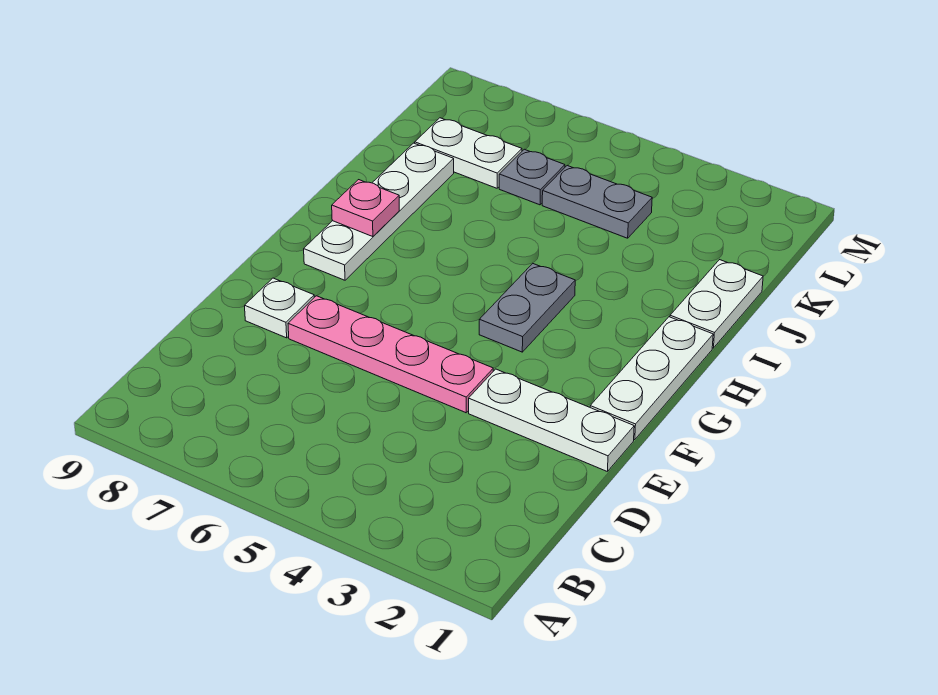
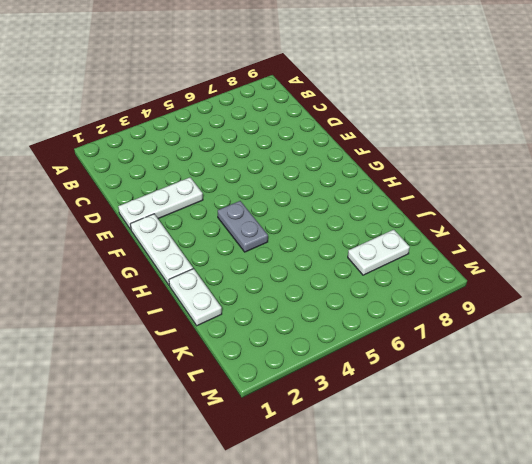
none -> pink plate E4:E7 level 1
none -> white plate E8 level 1

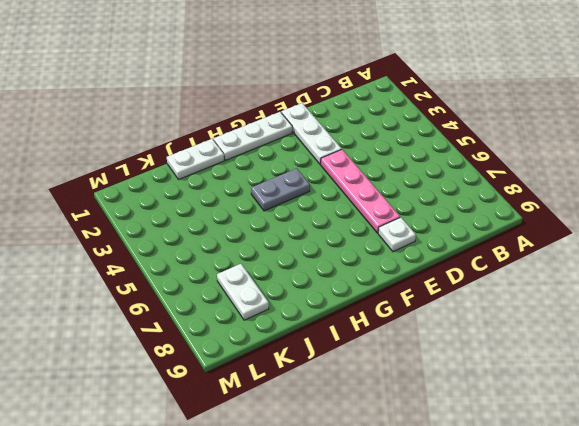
none -> white plate G8:J8 level 1
none -> grey plate K4:K5 level 1

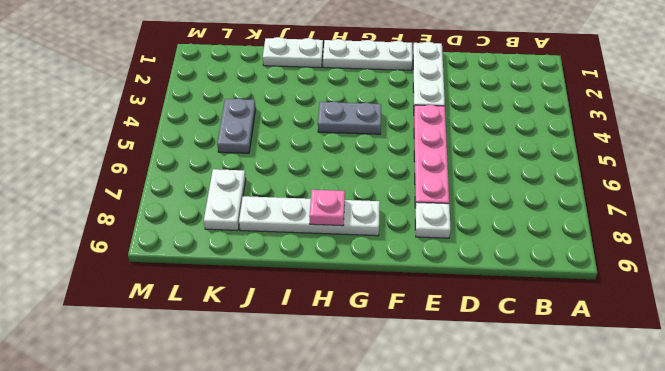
none -> grey plate K6 level 1

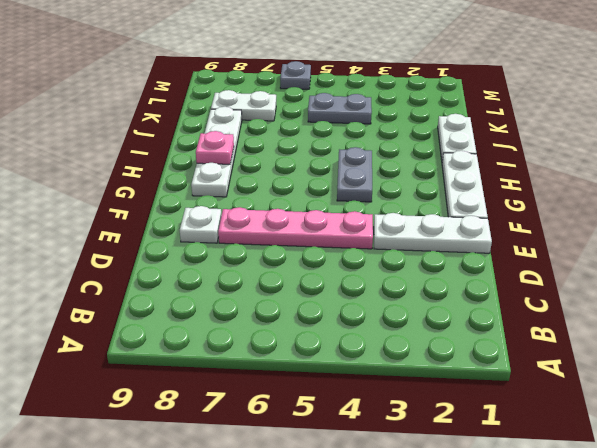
grey plate M6 level 1 -> grey plate K6 level 1

